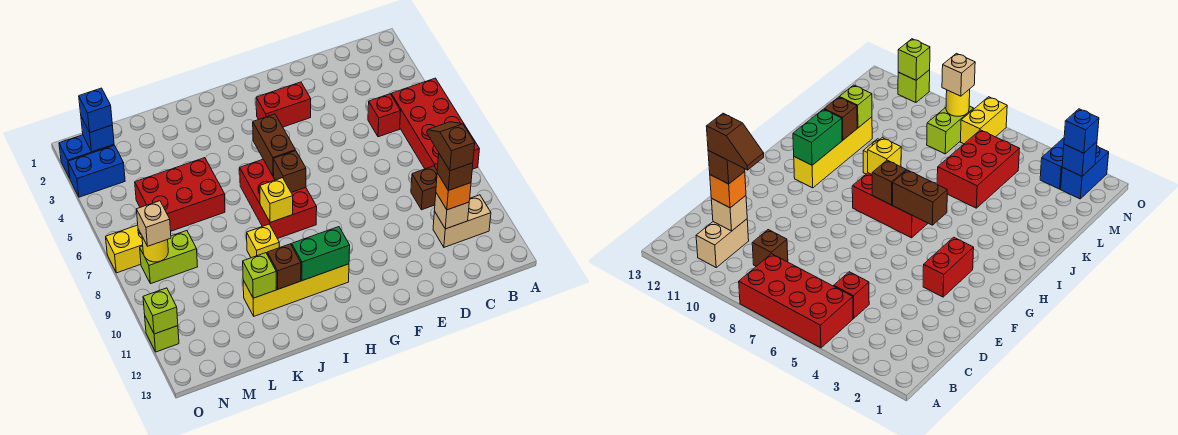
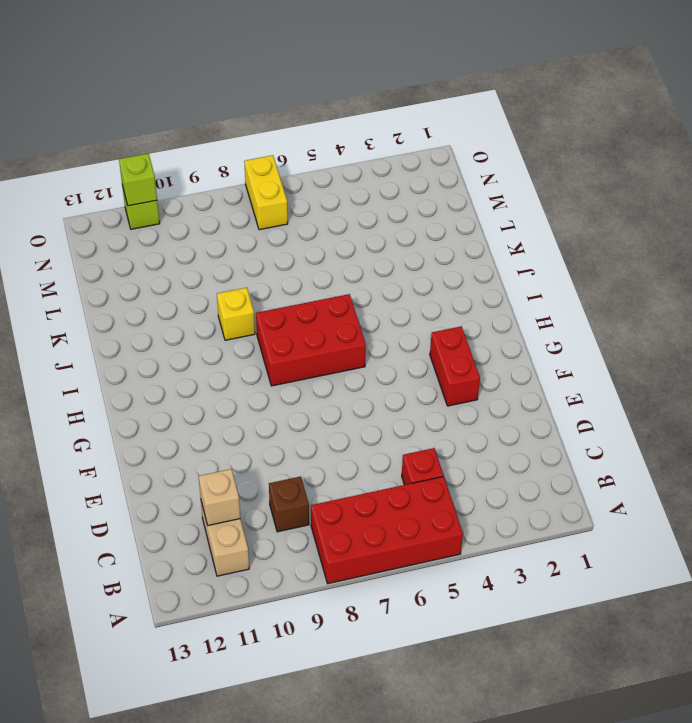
none -> yellow brick H11:K11 level 1
none -> red brick K5:M6 level 1
none -> lime brick M8:N8 level 1

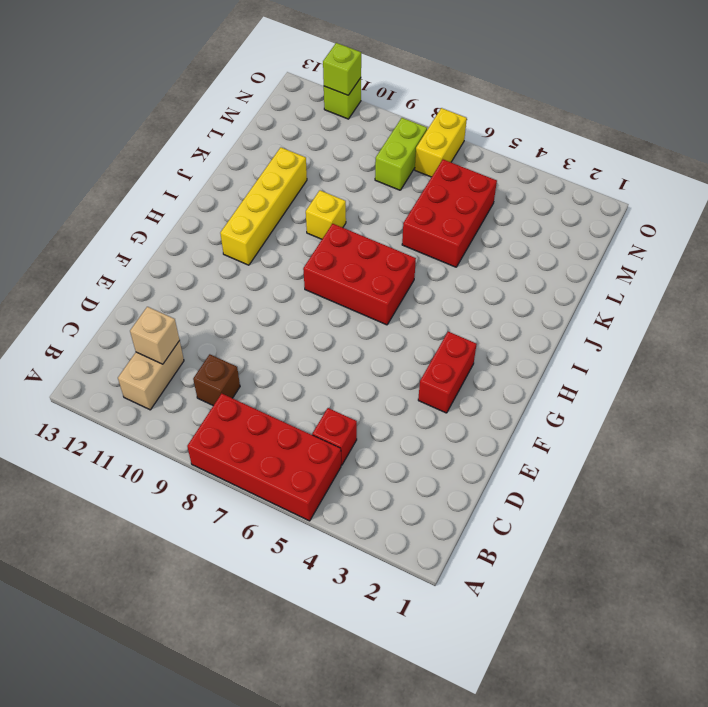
none -> blue brick N2:O2 level 1
none -> blue brick N3:O3 level 1
none -> brown brick H5:H6 level 2

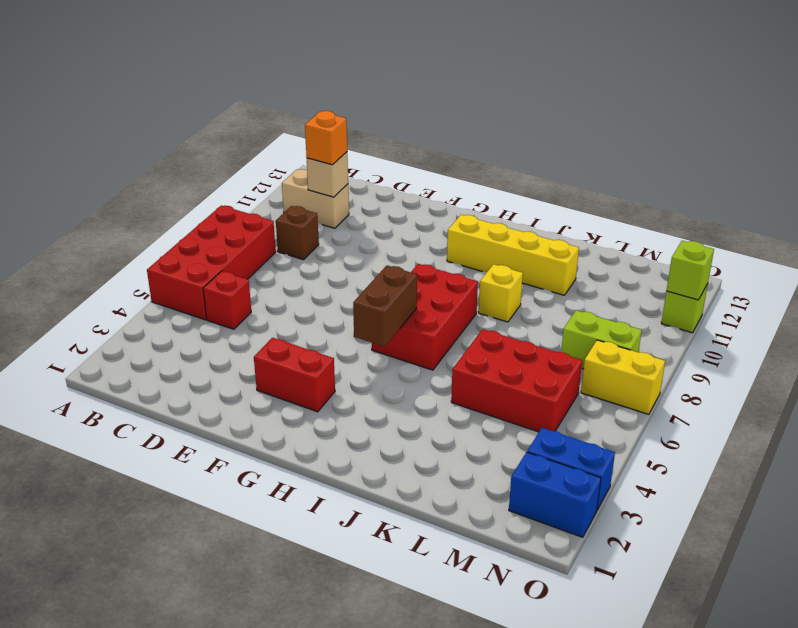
none -> brown brick H7 level 2
none -> green brick H11:I11 level 2
none -> yellow brick I8 level 2

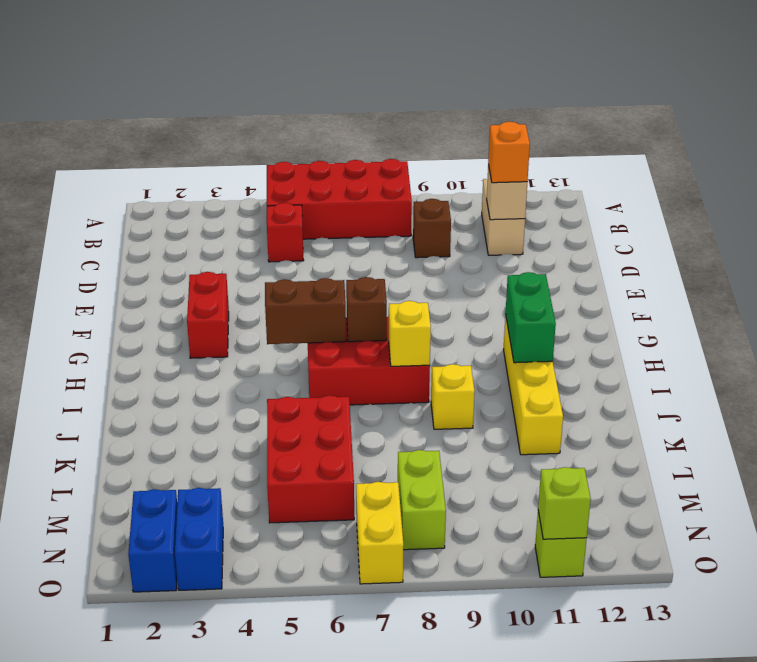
none -> brown brick J11 level 2
none -> lime brick K11 level 2
none -> blue brick N2 level 2

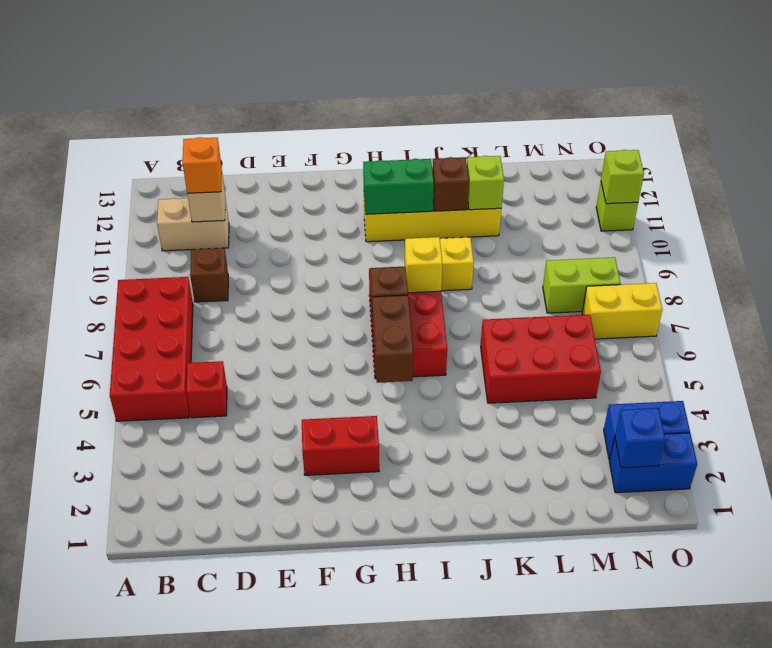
none -> yellow round brick N8 level 2
none -> blue brick N2 level 3
none -> tan brick N8 level 3

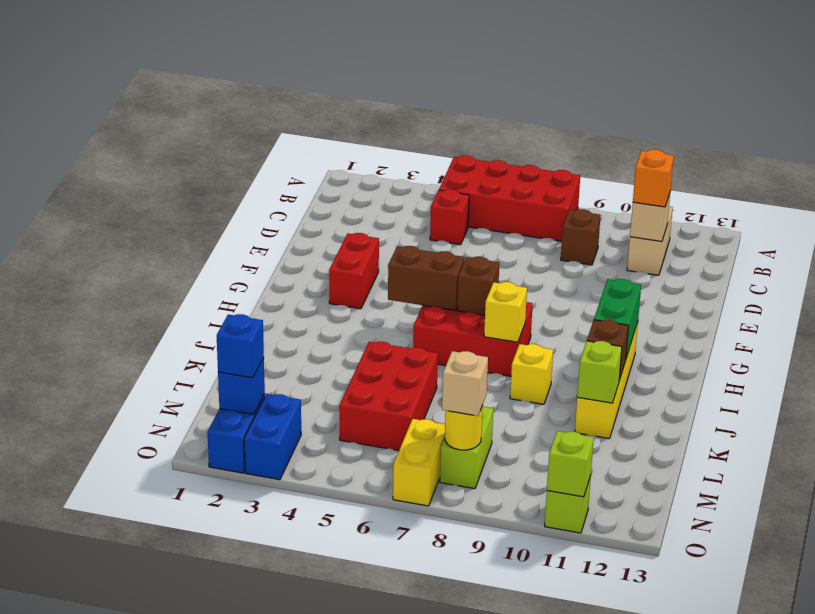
none -> brown brick C11 level 4
none -> brown slope C10:C11 level 5 top 11

